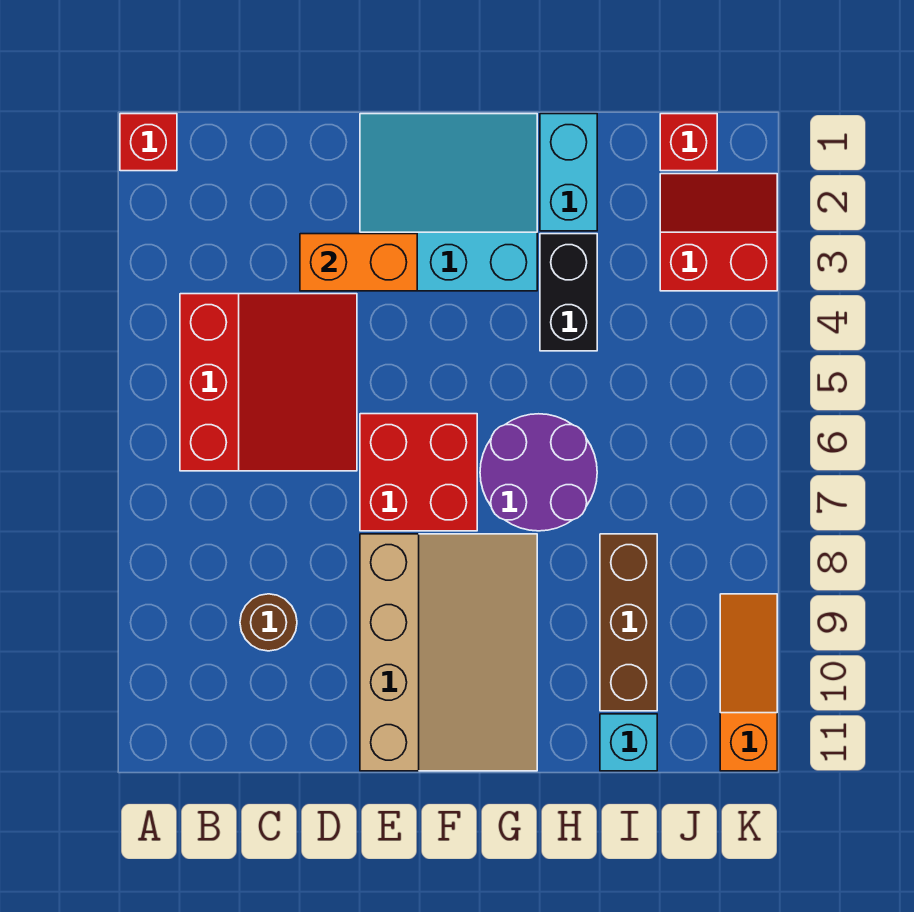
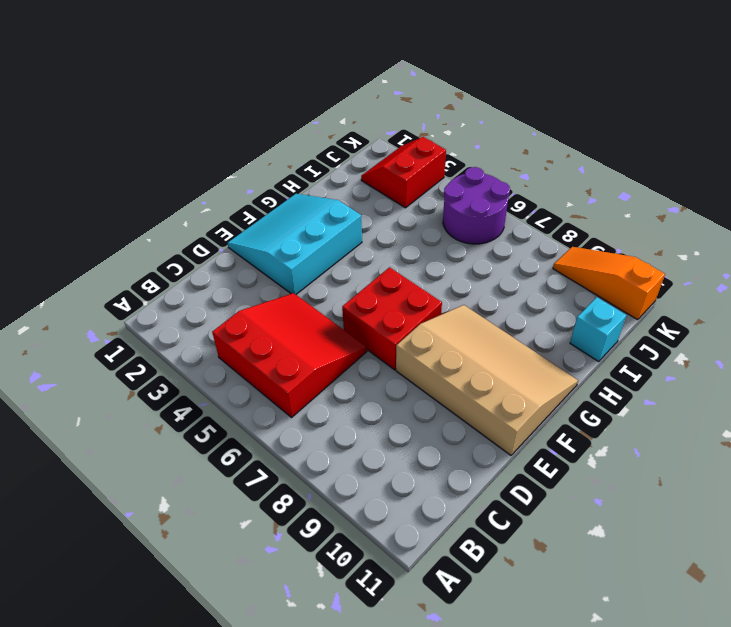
purple round brick J5:K6 level 1 -> purple round brick G6:H7 level 1
none -> red brick A1 level 1
none -> brown round brick C9 level 1
none -> cyan brick H1:H2 level 1

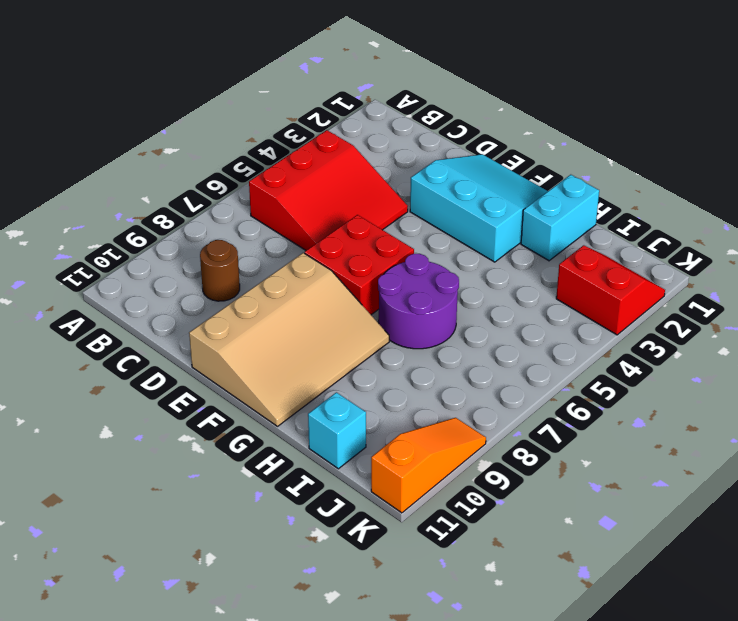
none -> red brick A1 level 1
none -> black brick H3:H4 level 1
none -> brown brick I8:I10 level 1

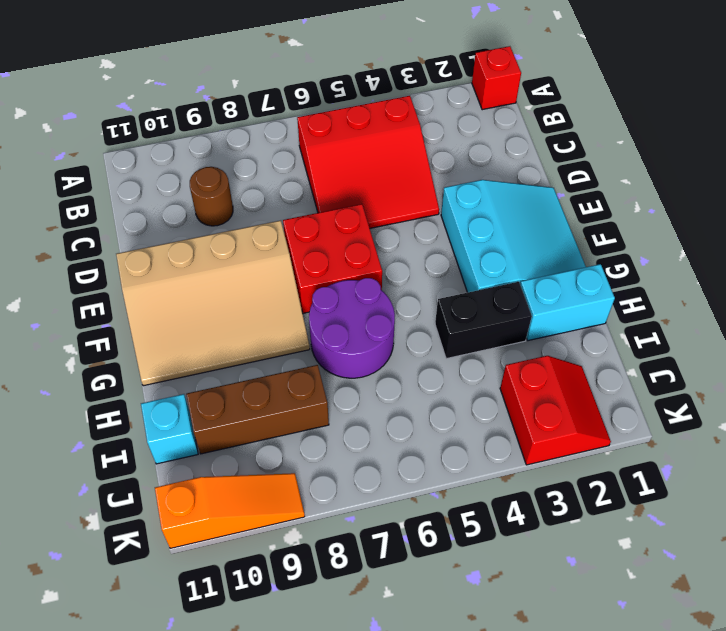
none -> red brick J1 level 1
none -> orange brick D3:E3 level 2

